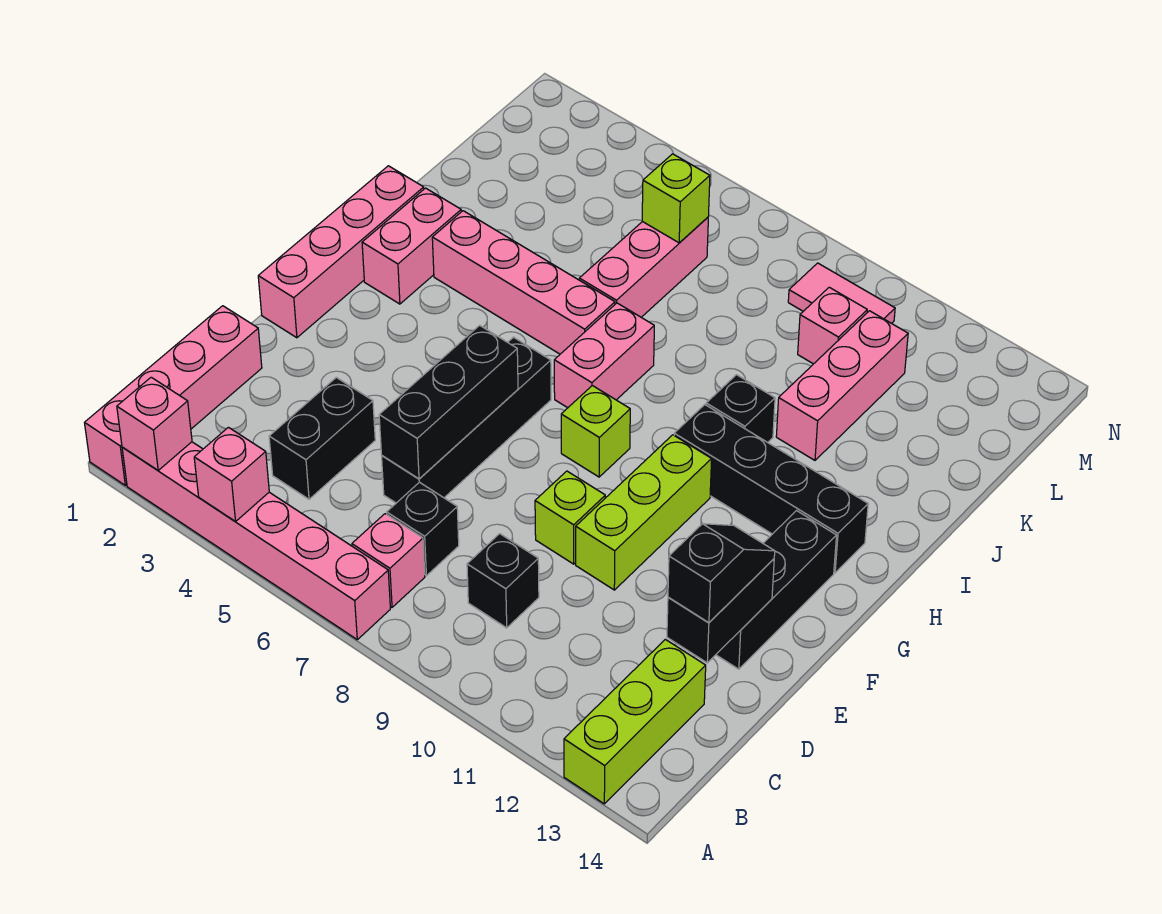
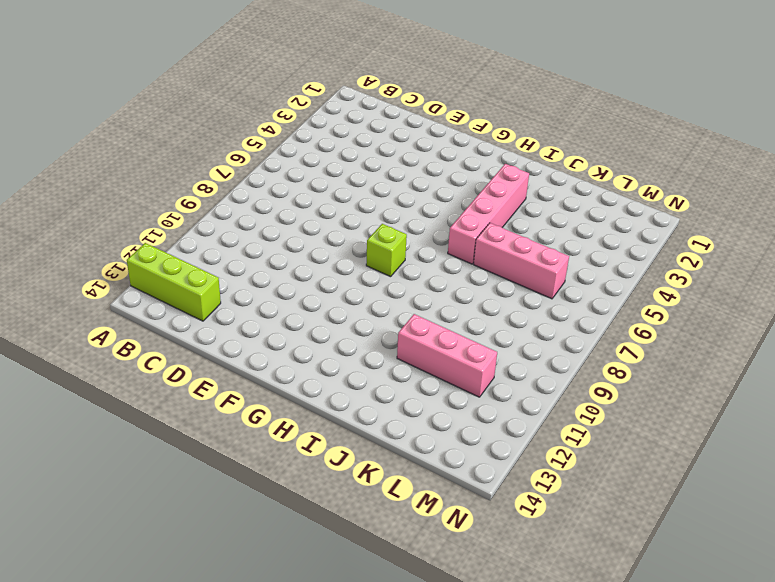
none -> pink brick A1:D1 level 1
none -> pink brick A2:A7 level 1
none -> pink brick B7 level 1

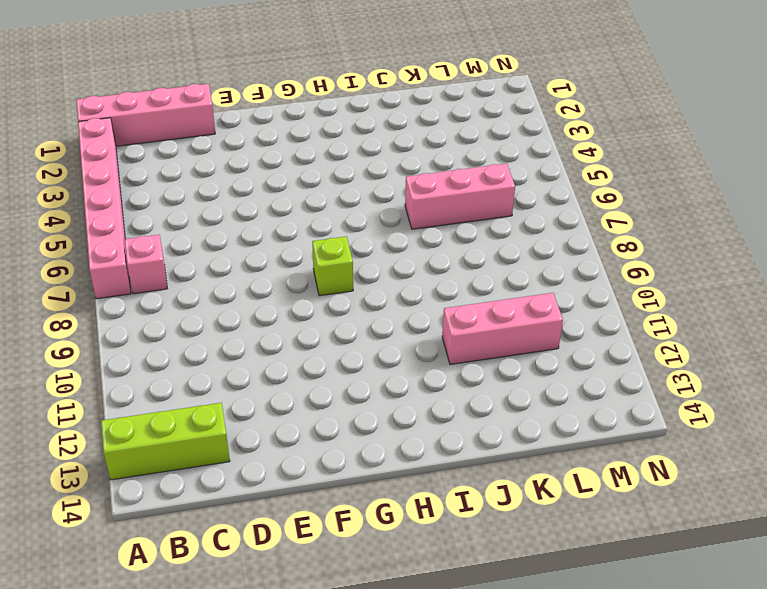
none -> black brick C4:D4 level 1
none -> black brick C7 level 1
none -> black brick C9 level 1

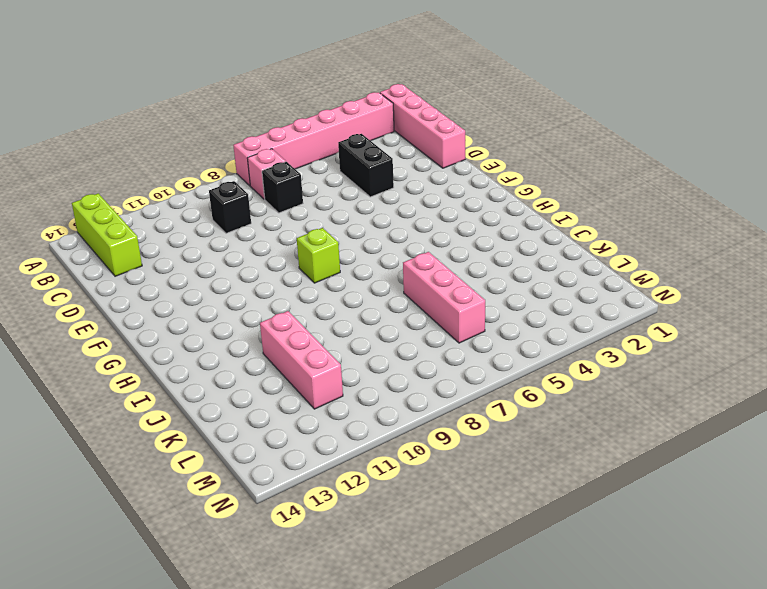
none -> black brick D6:G6 level 1
none -> lime brick E9 level 1
none -> lime brick E10:G10 level 1

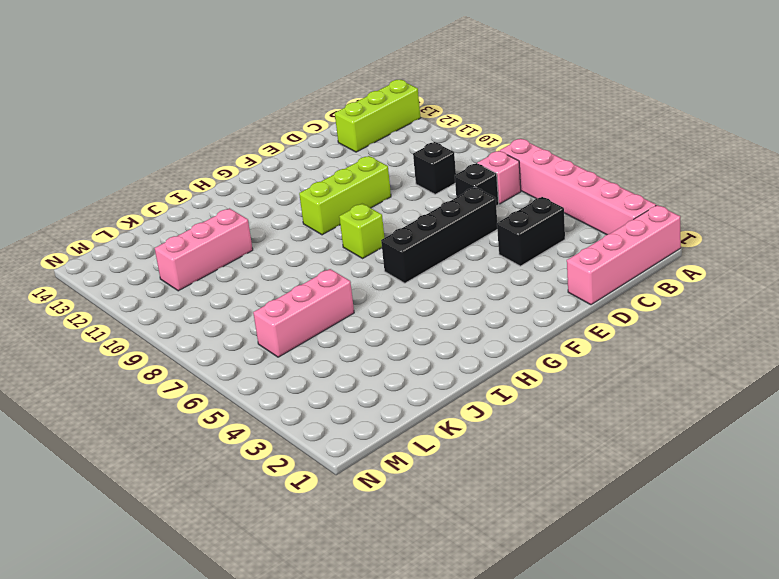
none -> lime brick E9 level 1
none -> black brick E13:G13 level 1
none -> pink brick F1:I1 level 1

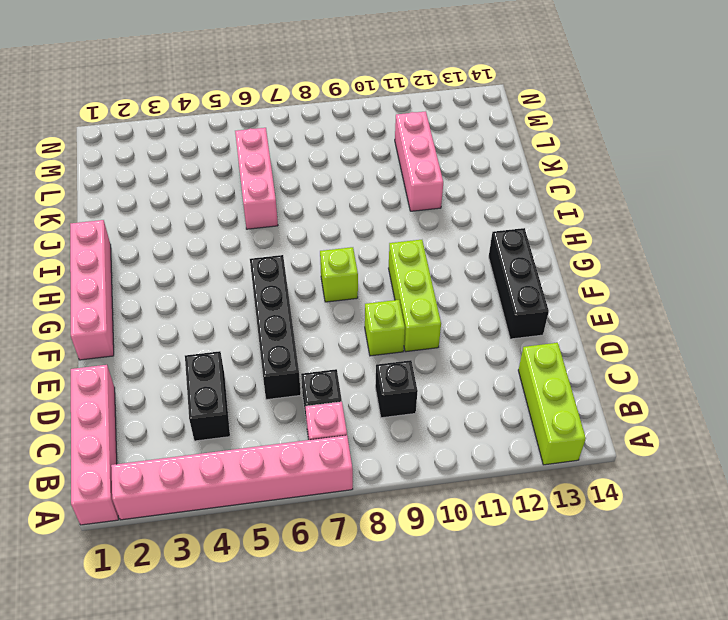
none -> pink brick H2:I2 level 1
none -> pink brick H7:I7 level 1
none -> black brick H10:H13 level 1

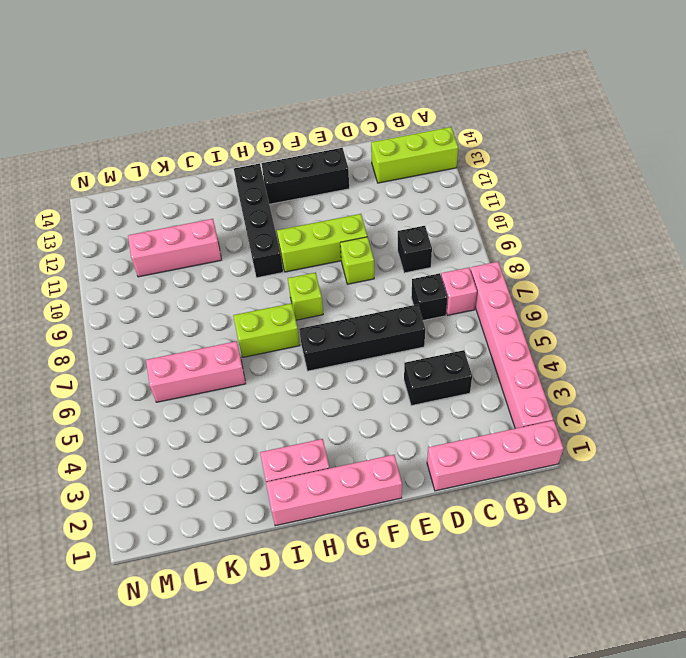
lime brick H7:I7 level 1 -> pink brick H7:I7 level 1
none -> pink brick I3:I6 level 1
none -> black brick I10 level 1
none -> pink brick L10 level 1

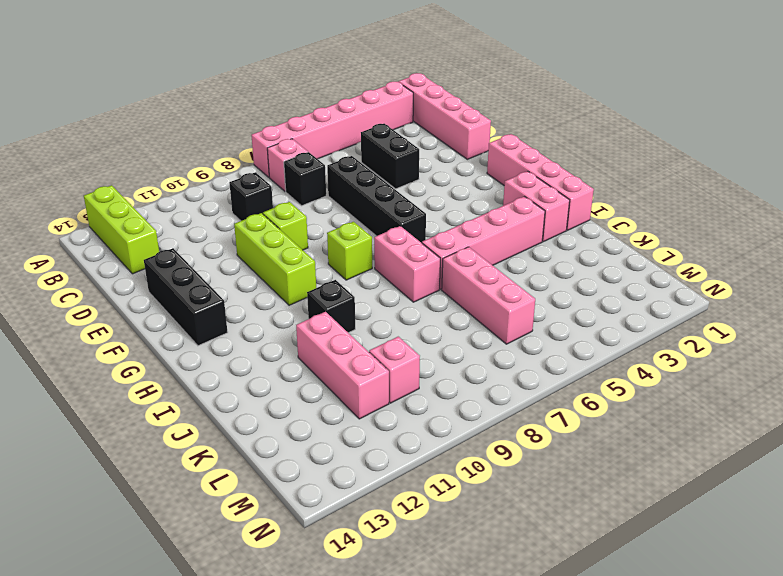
none -> black brick H10:H13 level 1
none -> pink tile M9:M10 level 1
none -> pink brick A2 level 2

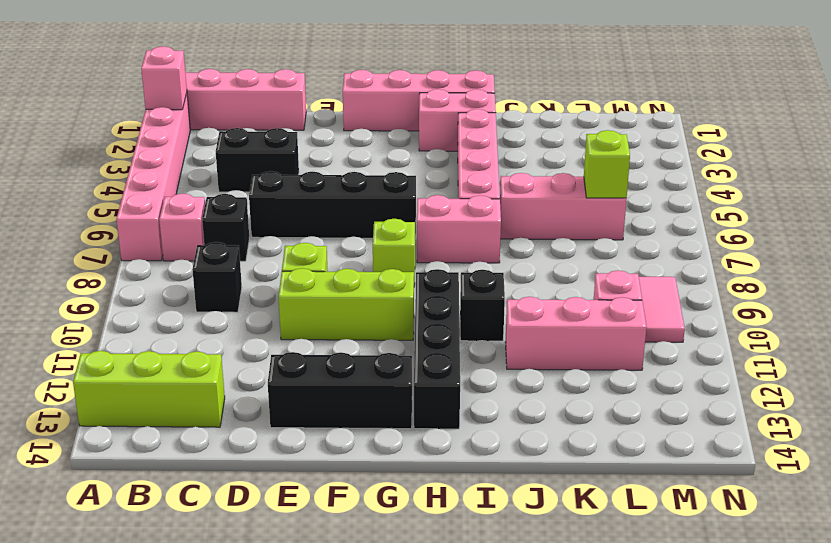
none -> pink brick A4 level 2
none -> black brick D6:F6 level 2
none -> black brick D13:E13 level 2

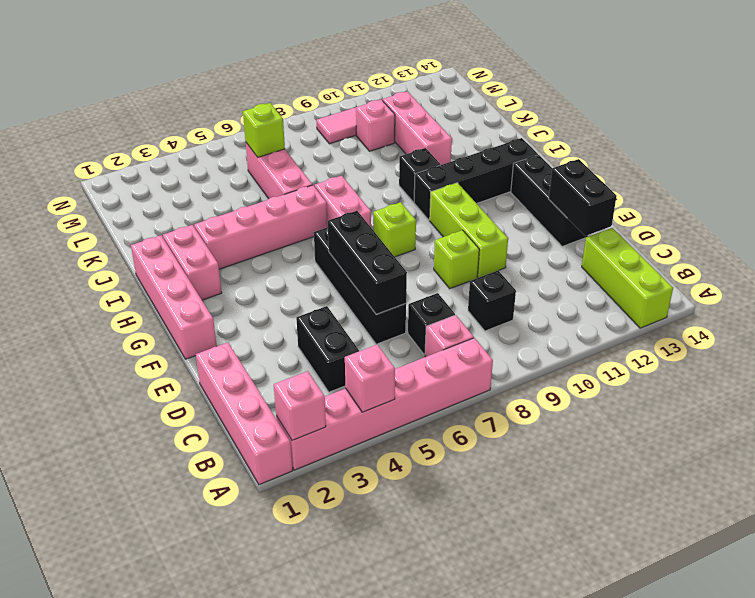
none -> black slope D13:E13 level 3 top D

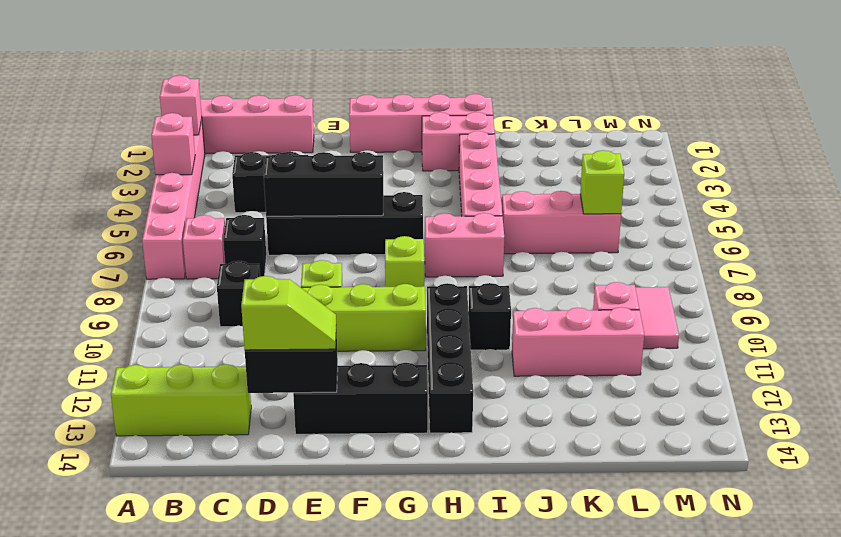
lime slope D13:E13 level 3 top D -> black slope D13:E13 level 3 top D

